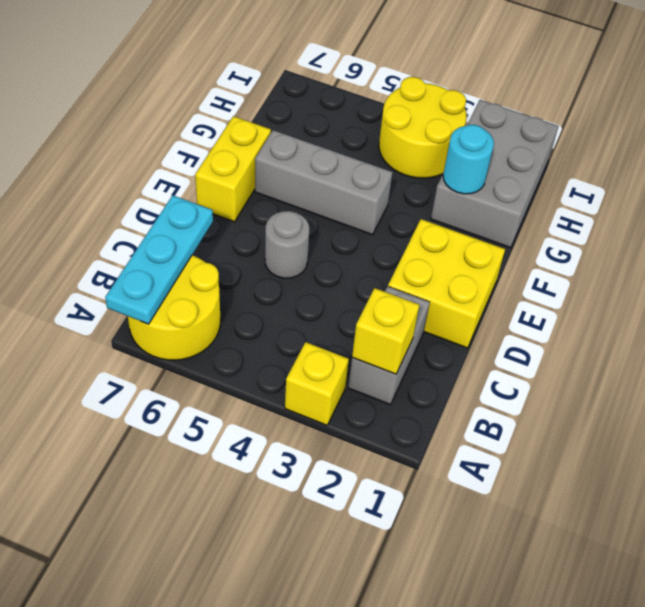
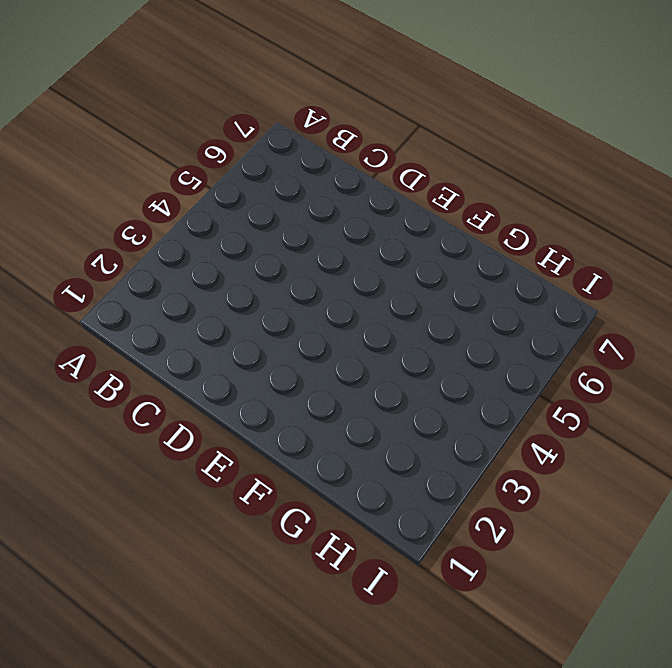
none -> yellow brick A3 level 1
none -> yellow round brick A6:B7 level 1
none -> grey brick B2:C2 level 1

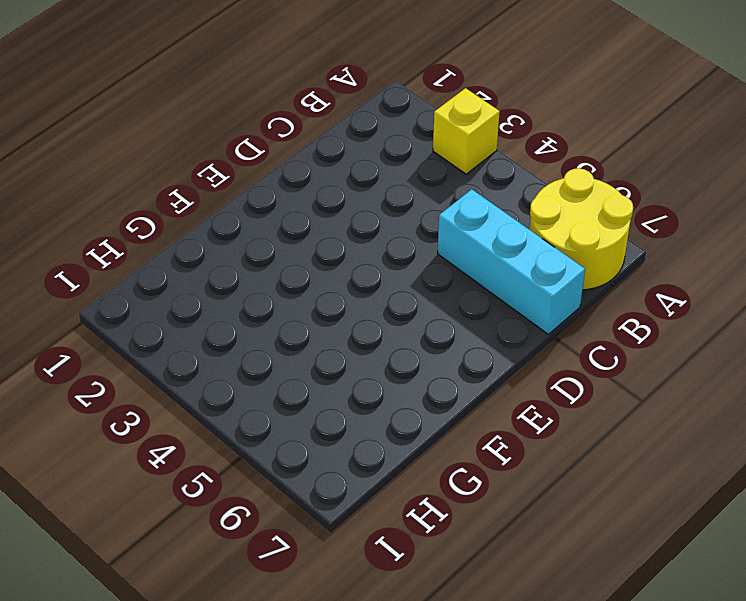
cyan brick C5:C7 level 1 -> none
none -> grey brick B2:C2 level 1
none -> yellow brick D1:E2 level 1
none -> grey round brick D5 level 1

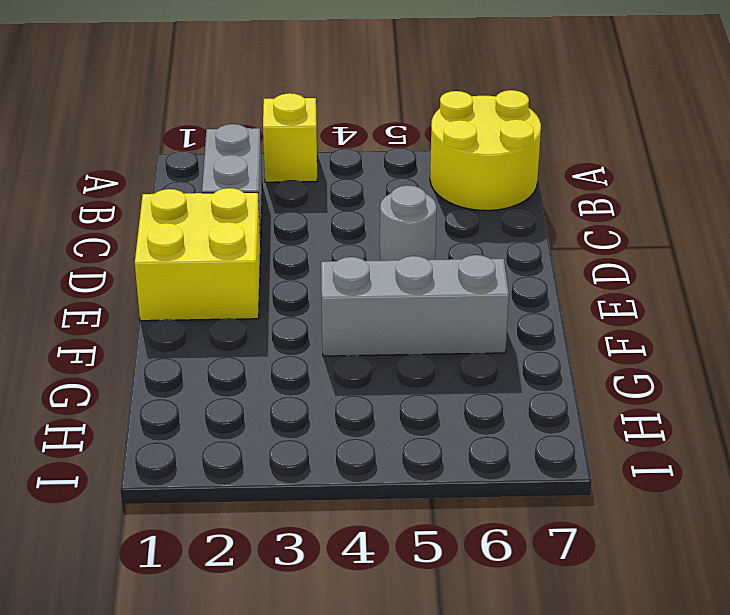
none -> yellow brick E7:F7 level 1
none -> grey brick G1:I2 level 1
none -> yellow round brick H3:I4 level 1

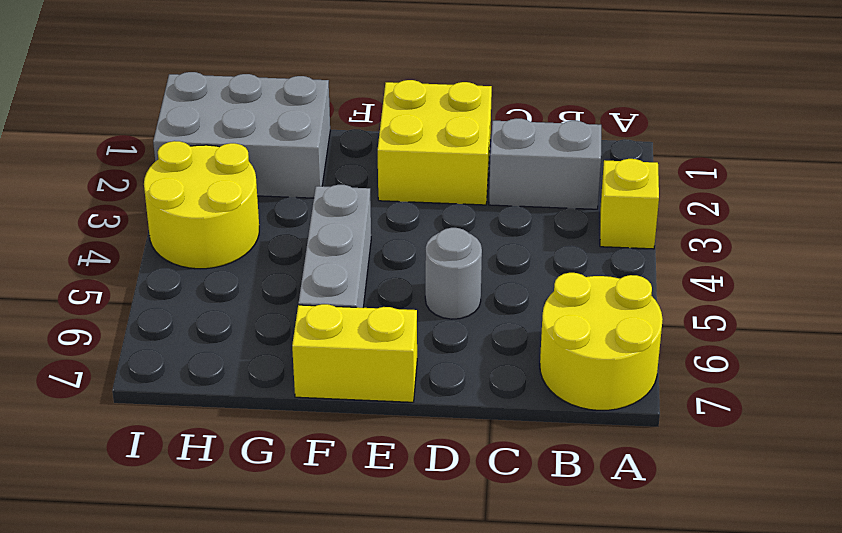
none -> cyan plate A7:C7 level 2
none -> yellow brick B2 level 2
none -> cyan round brick G2 level 2

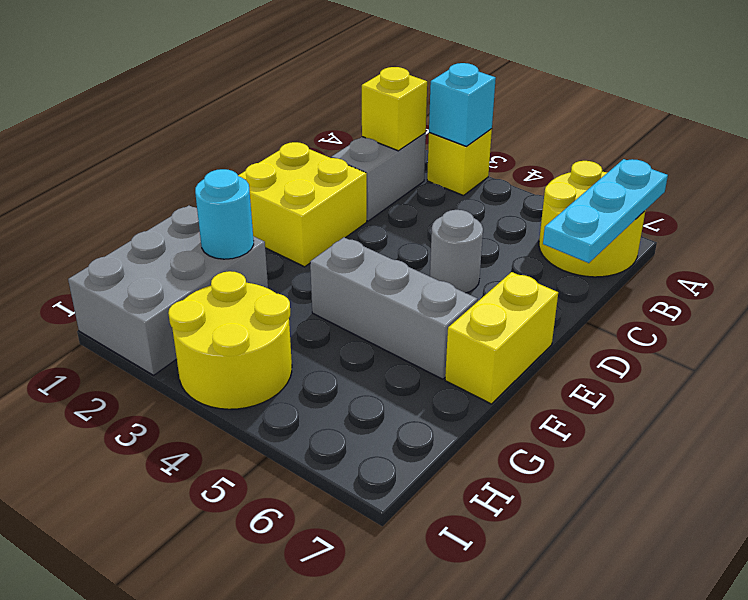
cyan brick A3 level 2 -> none

